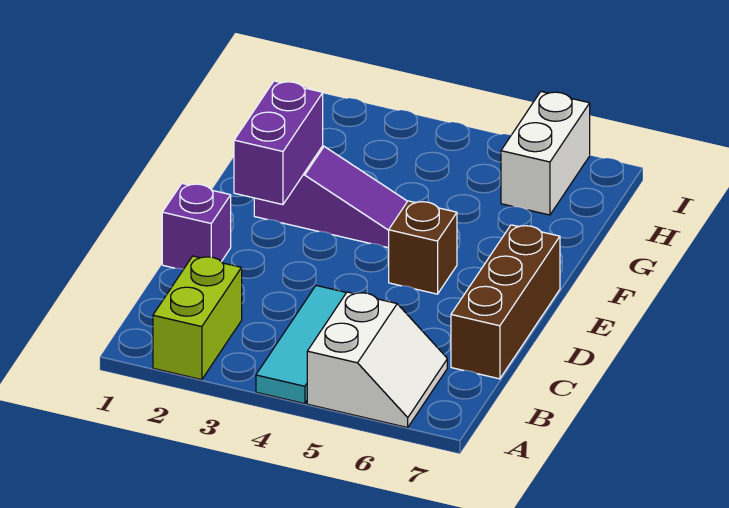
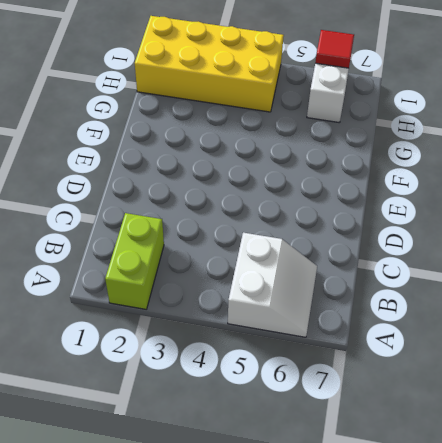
yellow brick H1:I4 level 1 -> none
red tile I6 level 2 -> none
none -> cyan tile A4:C4 level 1
none -> brown brick C7:E7 level 1

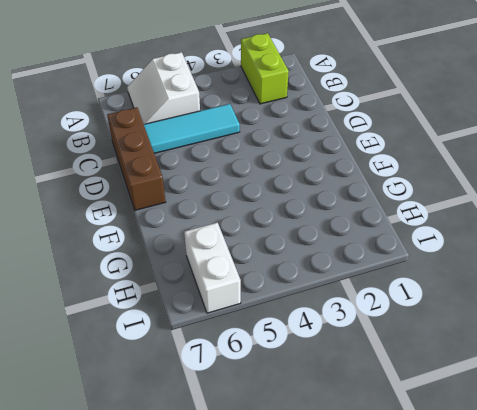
cyan tile C4:C6 level 1 -> cyan tile A4:C4 level 1
none -> purple brick D1 level 1
none -> brown brick E5 level 1

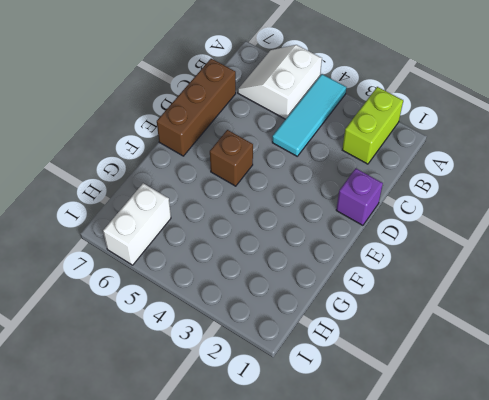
none -> purple slope F2:F4 level 1 top 2
none -> purple brick E2:F2 level 2

